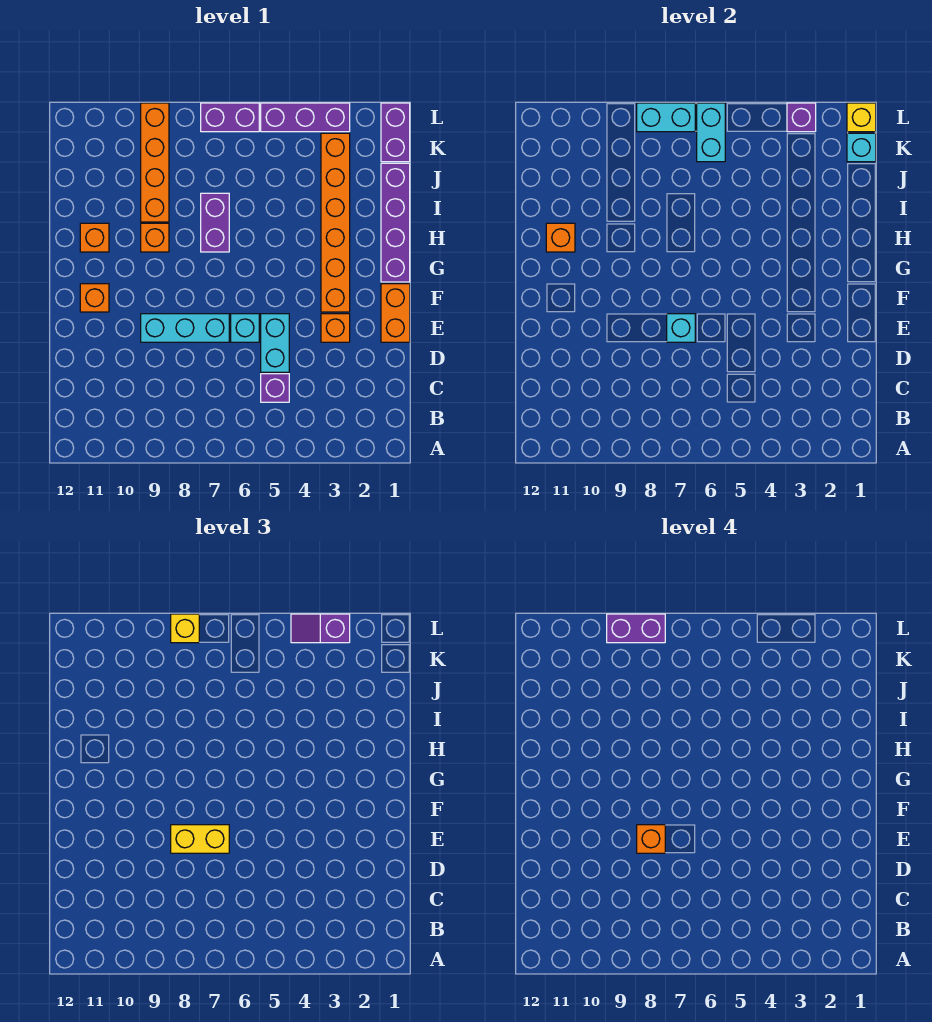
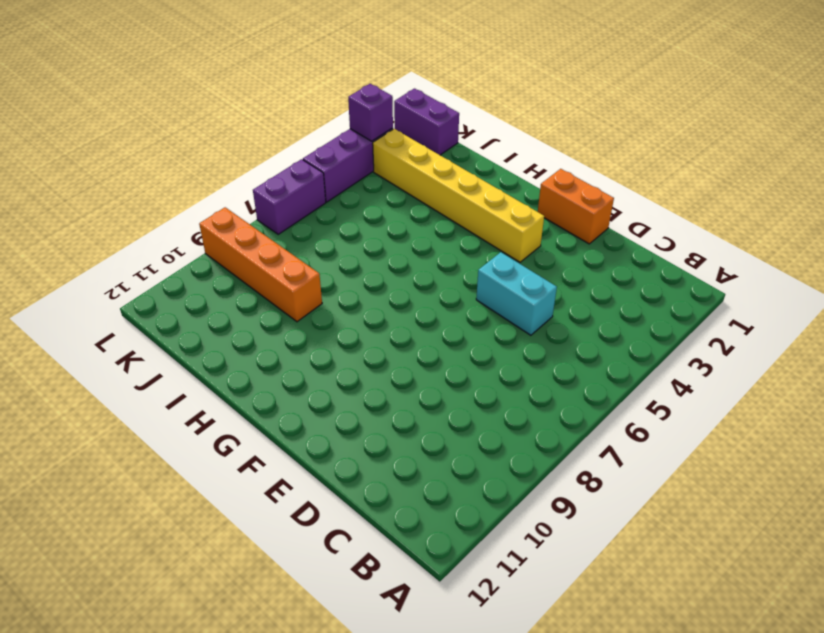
yellow brick F3:K3 level 1 -> orange brick F3:K3 level 1
none -> purple brick C5 level 1
none -> orange brick E3 level 1
none -> cyan brick E6 level 1

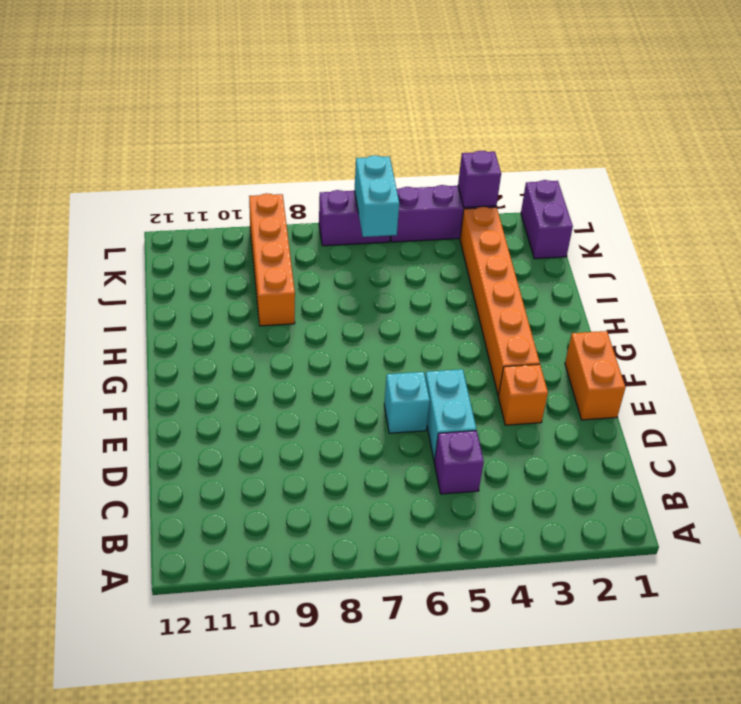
none -> cyan brick E7:E9 level 1
none -> orange brick F11 level 1
none -> purple brick G1:J1 level 1

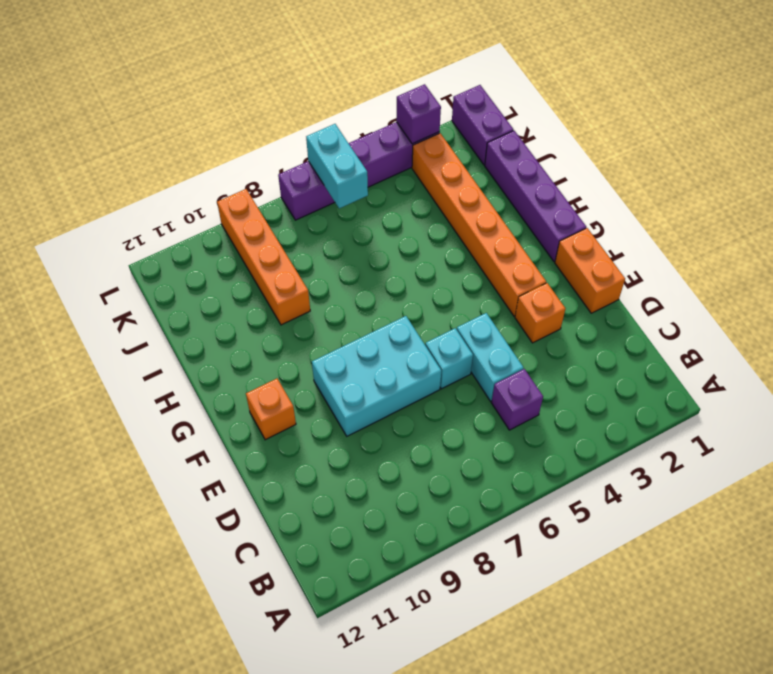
cyan brick E7:F9 level 1 -> cyan brick E7:E9 level 1
none -> purple brick H7:I7 level 1
none -> orange brick H9 level 1
none -> orange brick H11 level 1

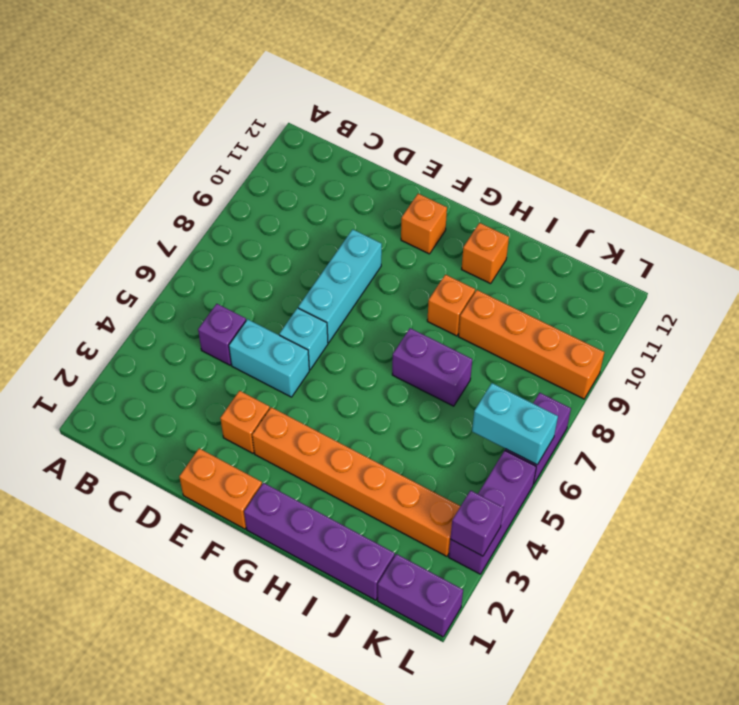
none -> cyan brick E7 level 2
none -> orange brick H11 level 2
none -> cyan brick K1 level 2

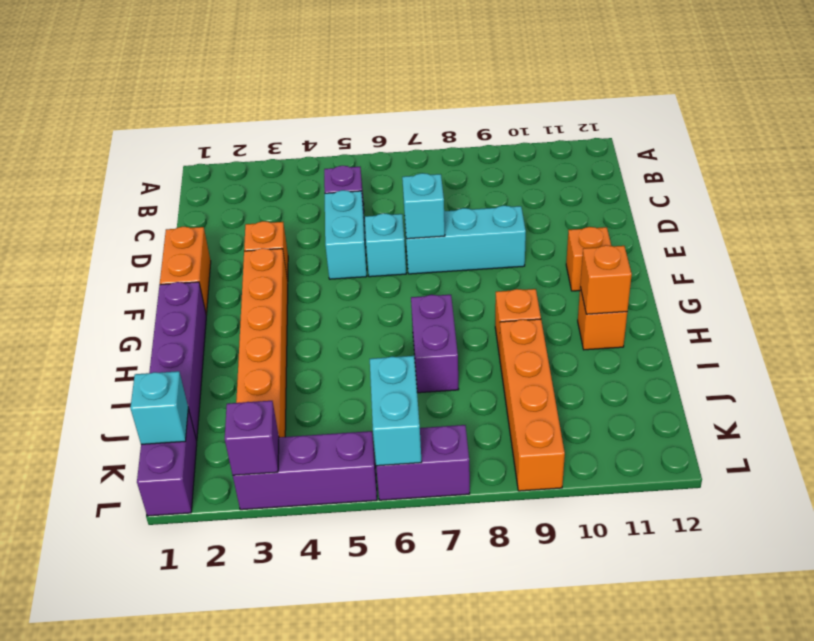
none -> yellow brick L1 level 2
none -> cyan brick L7:L8 level 2
none -> yellow brick E7:E8 level 3

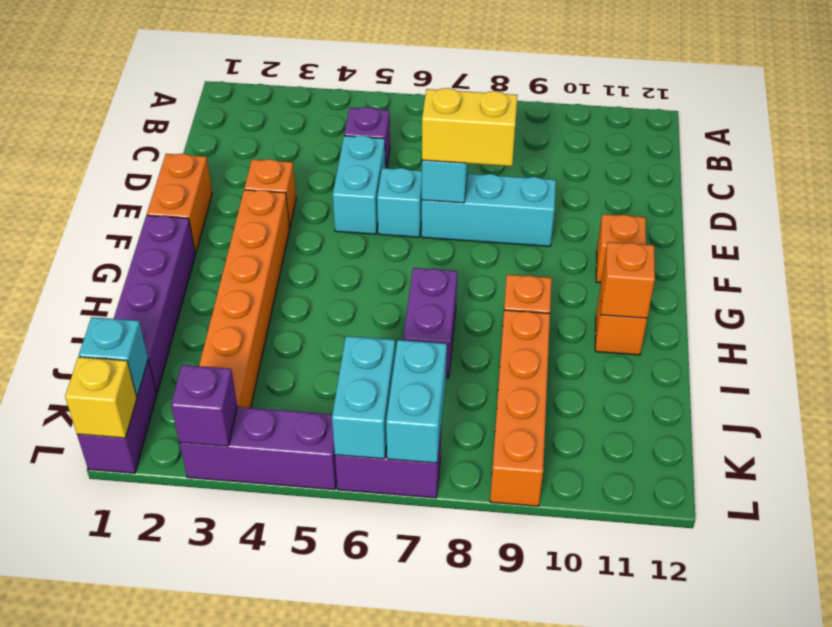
cyan brick K7:L7 level 2 -> cyan brick L7:L8 level 2
none -> purple slope L3:L4 level 3 top 3
none -> yellow brick L8 level 3
none -> orange brick E8 level 4

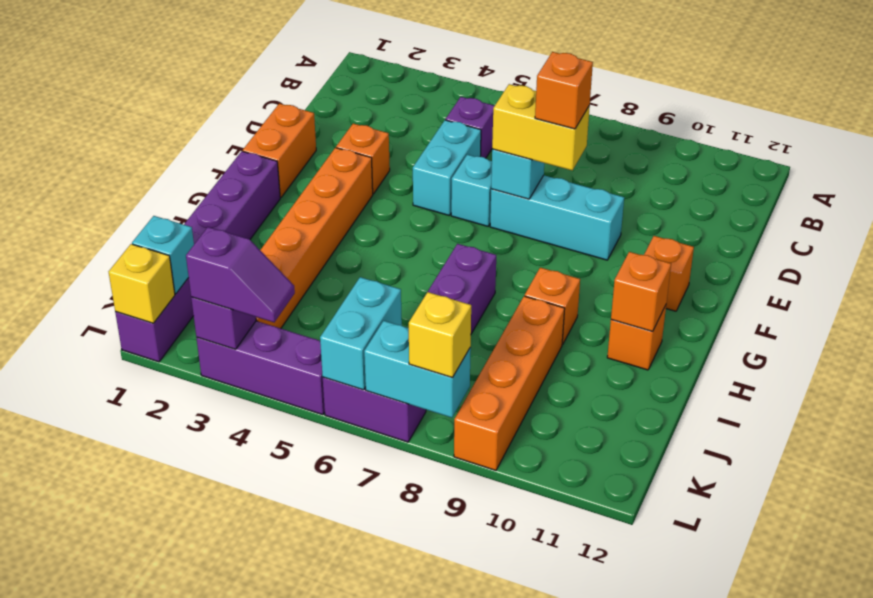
none -> purple brick L8:L9 level 4

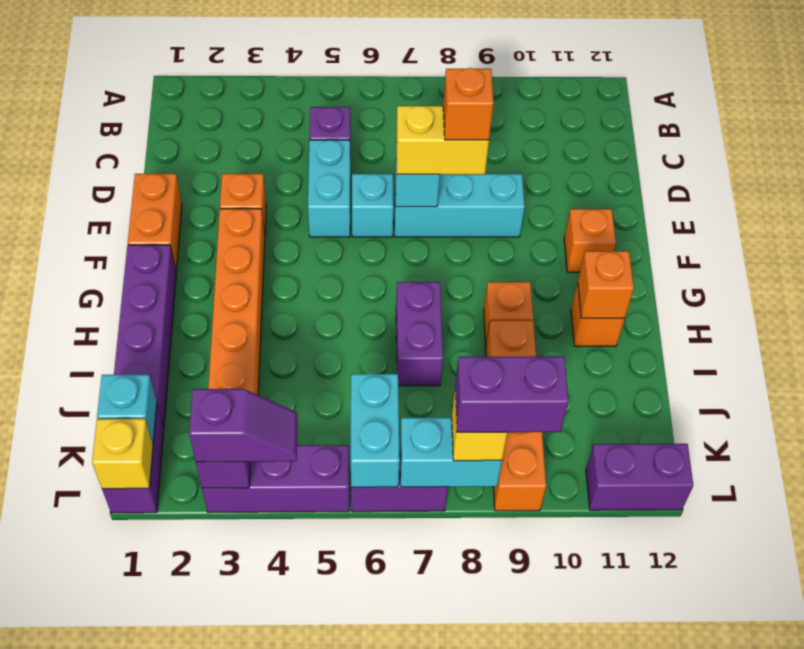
purple brick L11:L12 level 1 -> none

